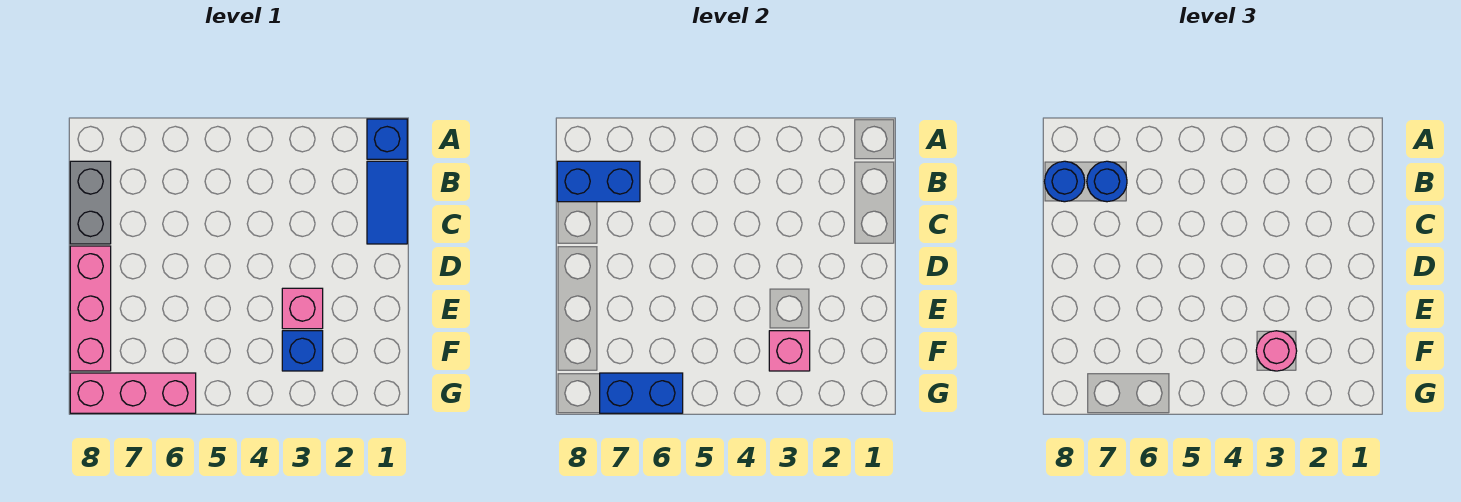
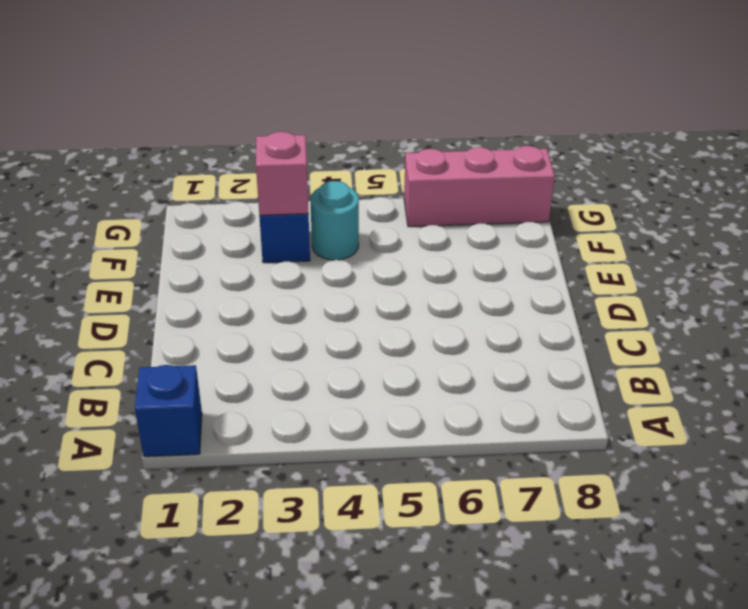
cyan round brick F4 level 1 -> none
none -> blue tile B1:C1 level 1
none -> grey brick B8:C8 level 1
none -> pink brick D8:F8 level 1

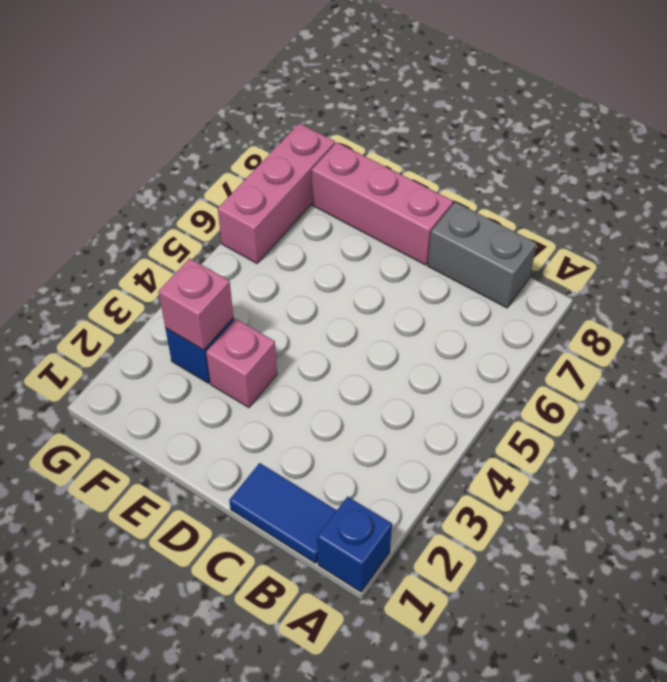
none -> blue brick B7:B8 level 2
none -> blue brick G6:G7 level 2
none -> blue round brick B7 level 3

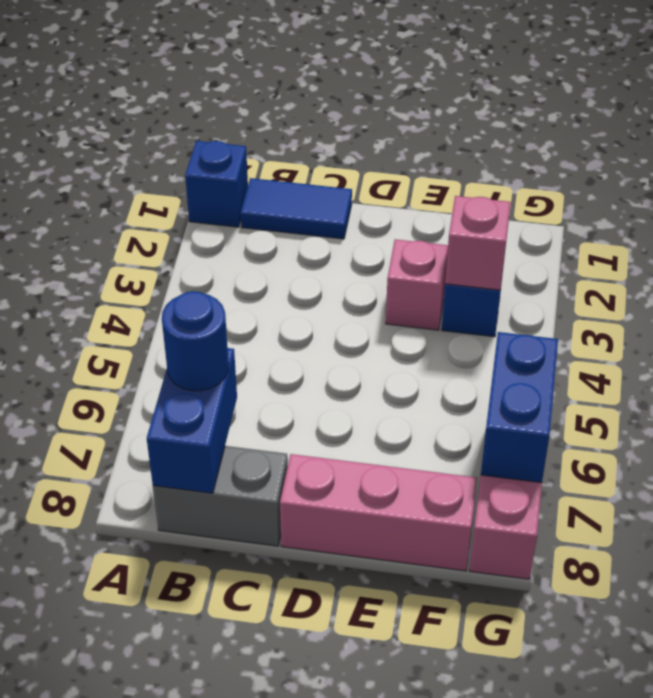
none -> blue round brick B8 level 3
none -> pink round brick F3 level 3

